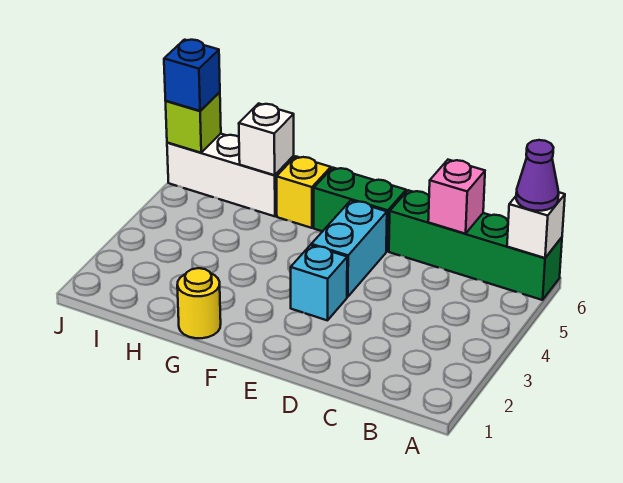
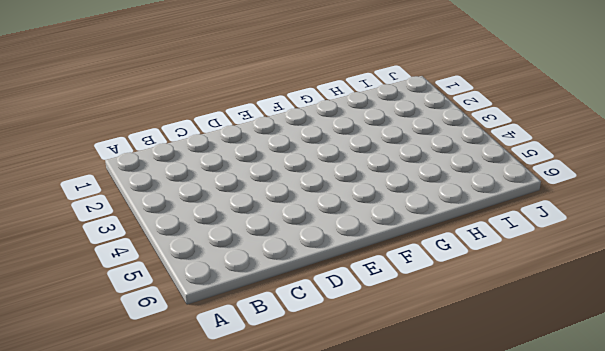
none -> green brick A6:D6 level 1
none -> cyan brick E3 level 1
none -> cyan brick E4:E5 level 1

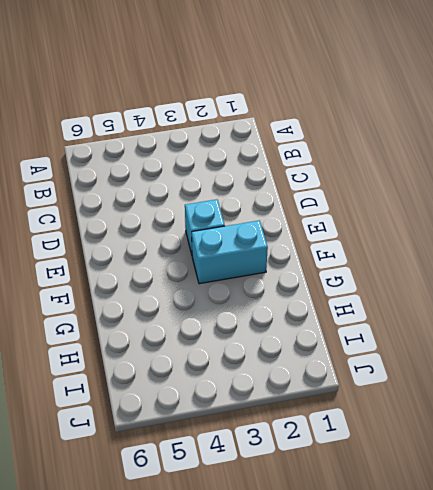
cyan brick F2:F3 level 1 -> cyan brick E4:E5 level 1
none -> green brick A6:D6 level 1
none -> green brick E6:F6 level 1
none -> yellow round brick G1 level 1

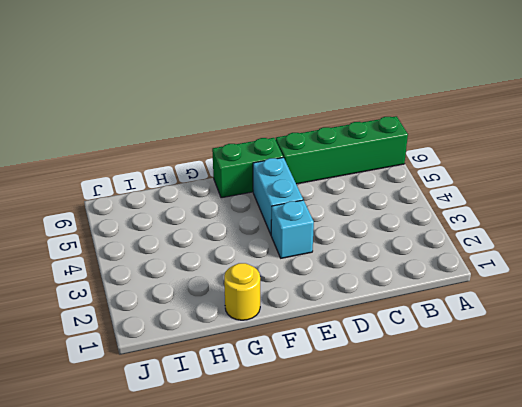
none -> yellow brick G6 level 1
none -> white brick H6:J6 level 1
none -> white brick A6 level 2

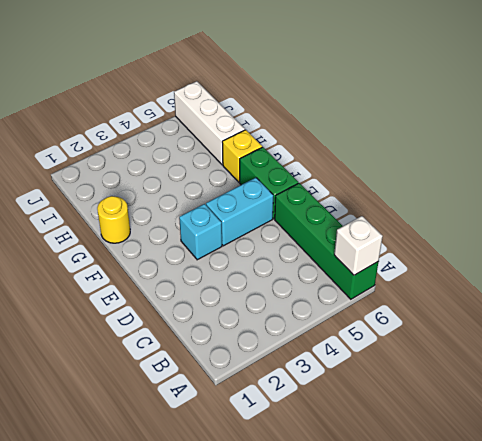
none -> pink brick C6 level 2
none -> white brick H6 level 2
none -> lime brick J6 level 2

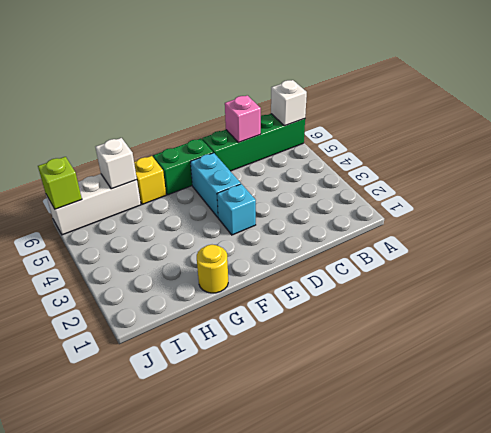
none -> purple cone A6 level 3
none -> blue brick J6 level 3

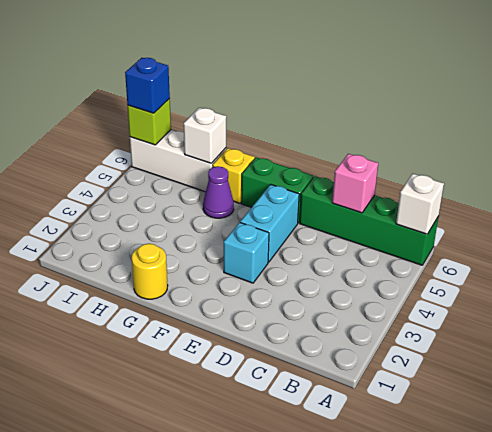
purple cone G5 level 1 -> purple cone A6 level 3

